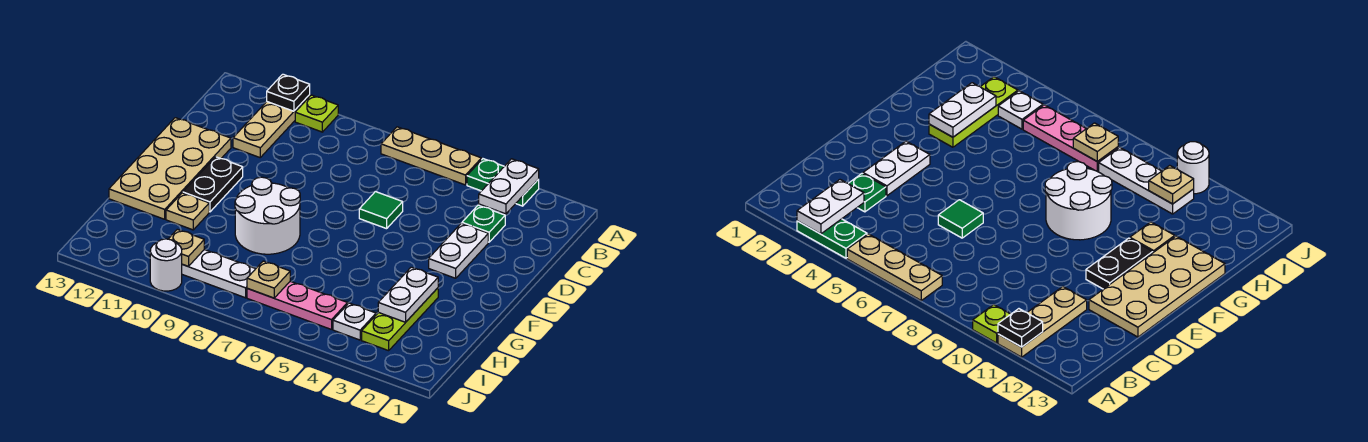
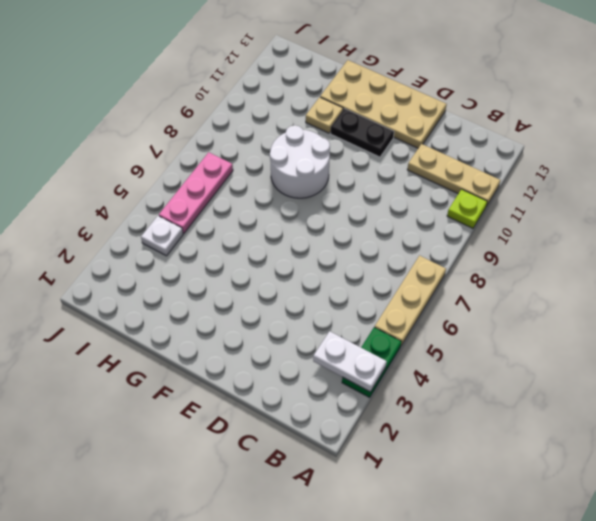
none -> green plate C3 level 1
none -> white plate D3:E3 level 1
none -> green tile D6 level 1

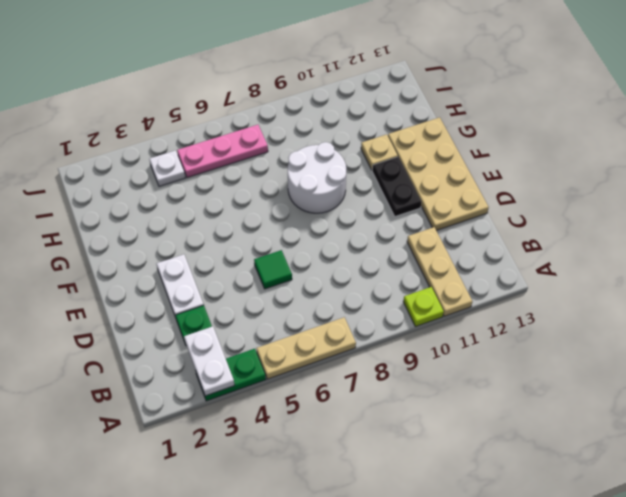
none -> lime plate G3:I3 level 1
none -> white plate I8:I10 level 1
none -> white round brick J10 level 1

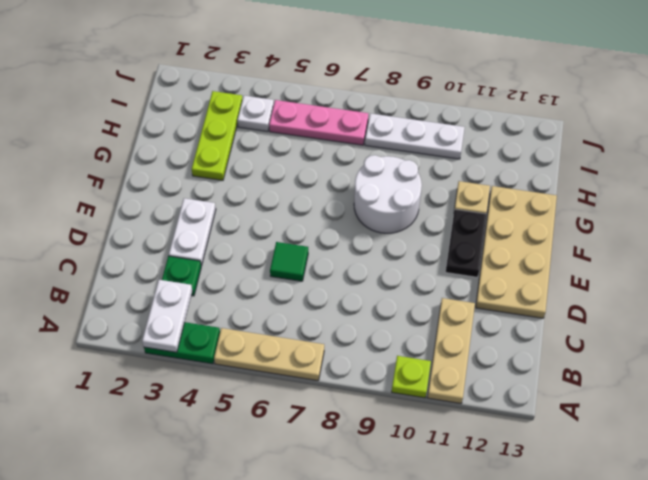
none -> white round brick J10 level 1
none -> black plate A11 level 2
none -> white plate G3:H3 level 2

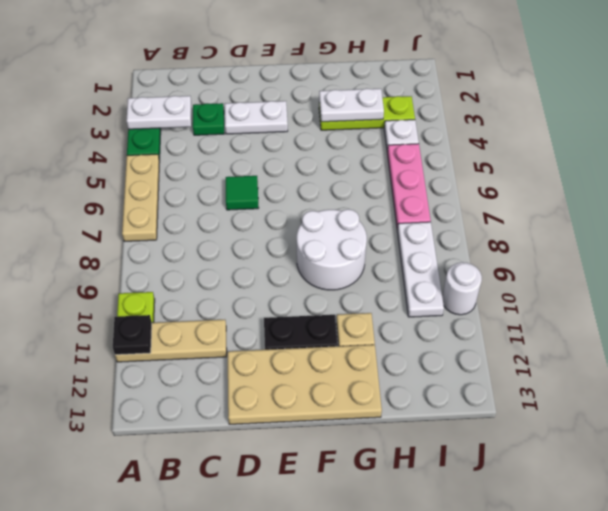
none -> tan plate I7 level 2
none -> tan plate I10 level 2

